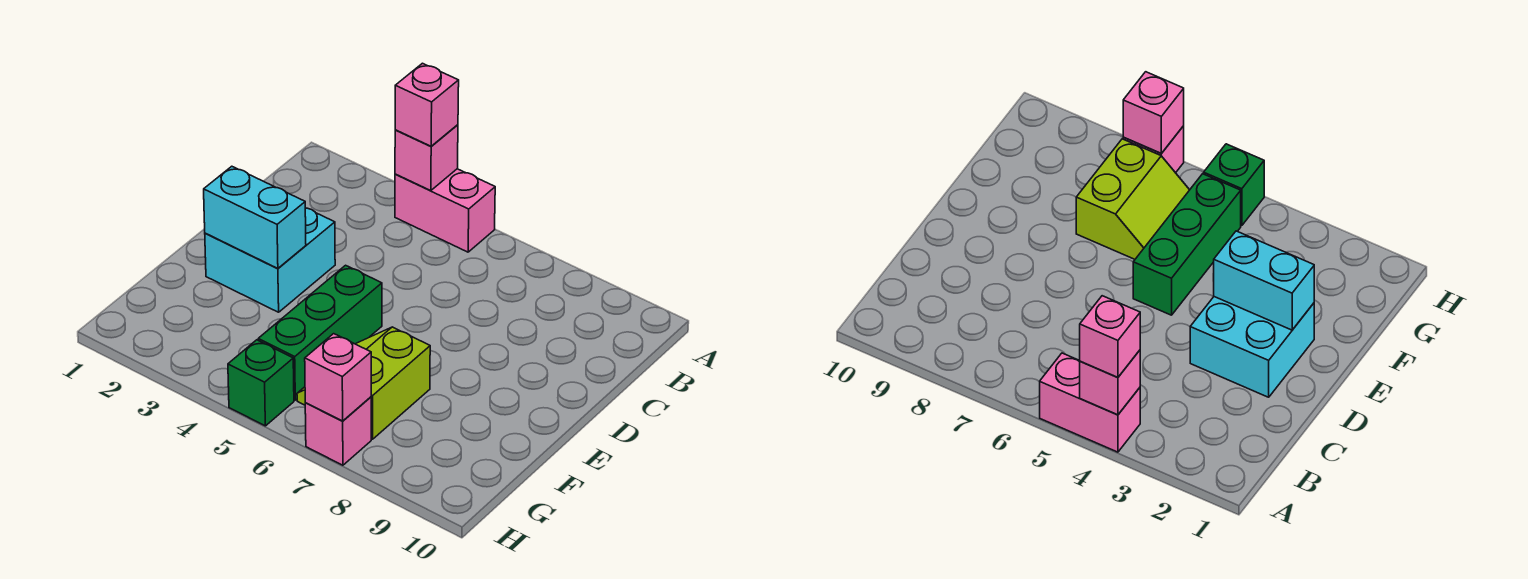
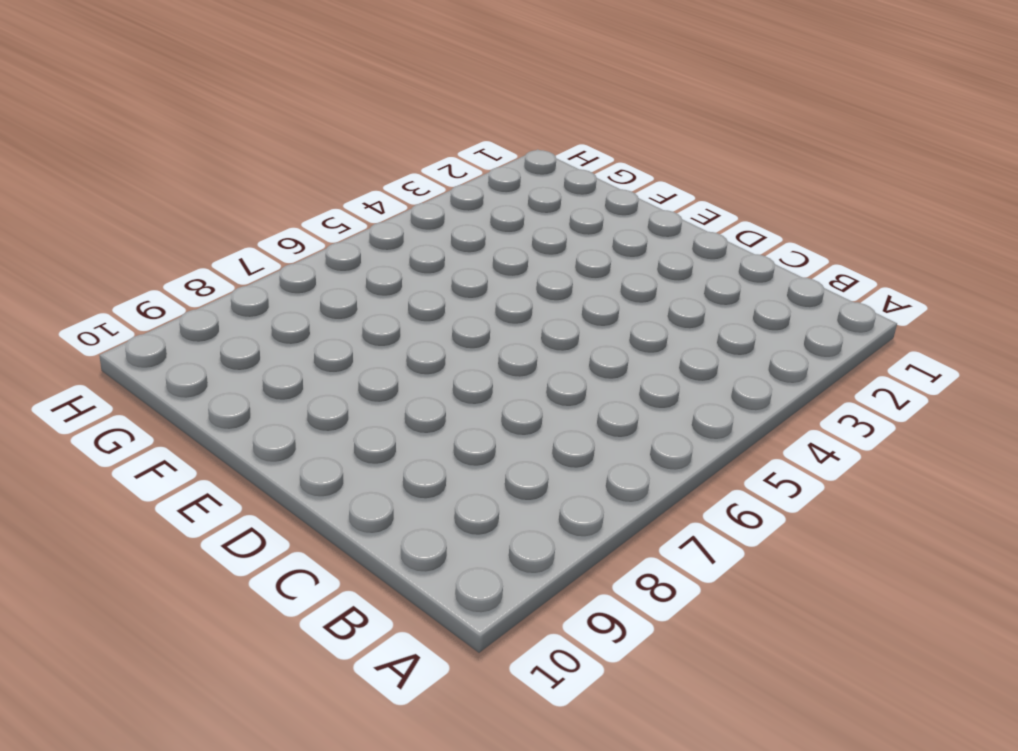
none -> pink brick A4:A5 level 1
none -> cyan brick D2:E3 level 1

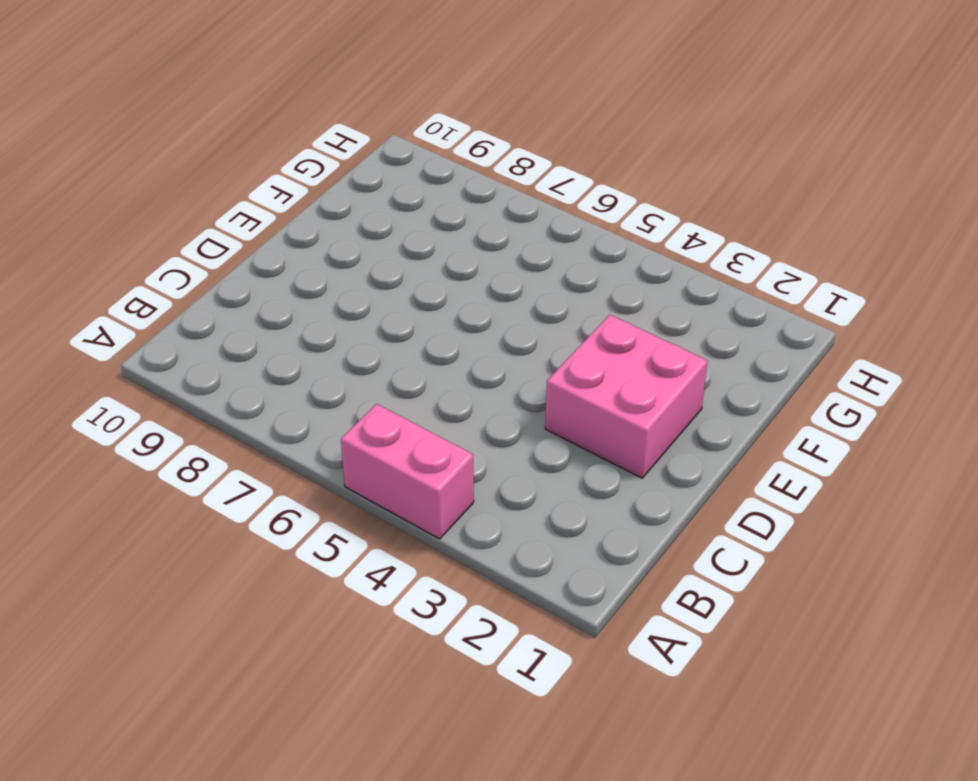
pink brick D2:E3 level 1 -> cyan brick D2:E3 level 1
none -> green brick E5:G5 level 1
none -> lime slope F6:G7 level 1 top 7

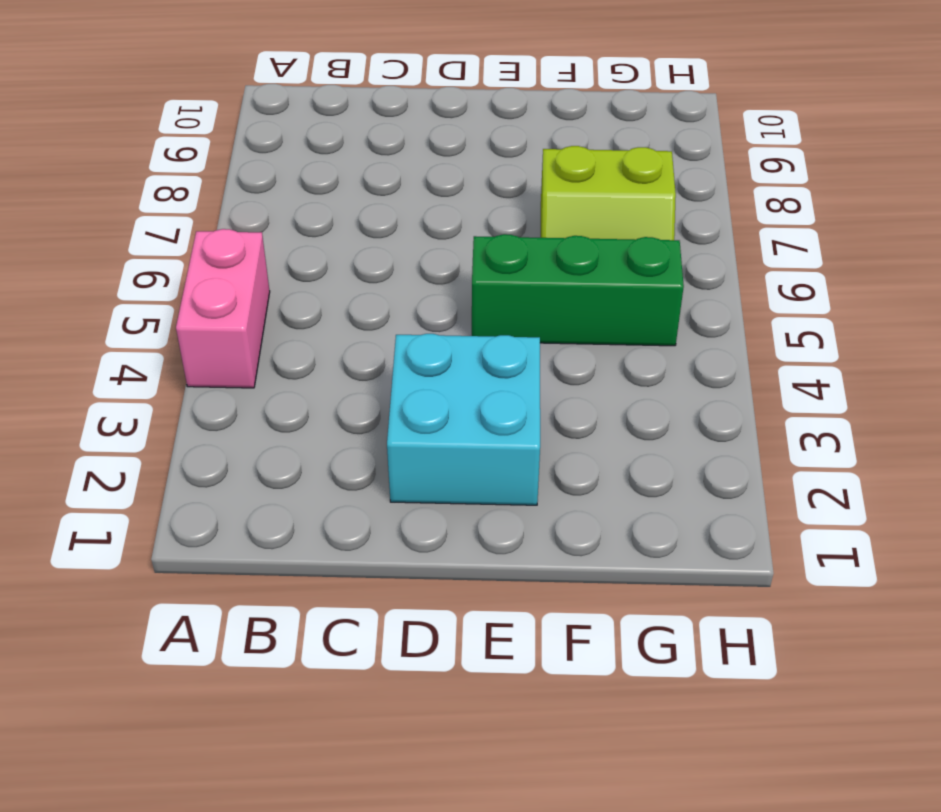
none -> green brick H5 level 1
none -> pink brick H7 level 1

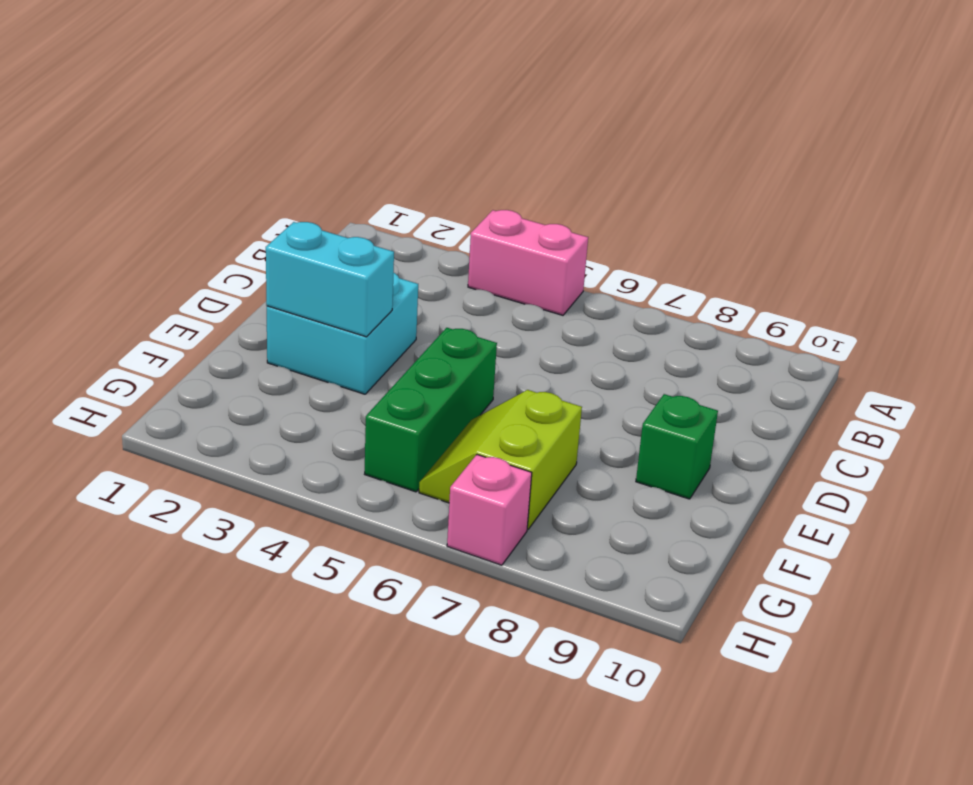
green brick E9 level 1 -> green brick H5 level 1
none -> pink brick A4 level 2
none -> pink brick H7 level 2

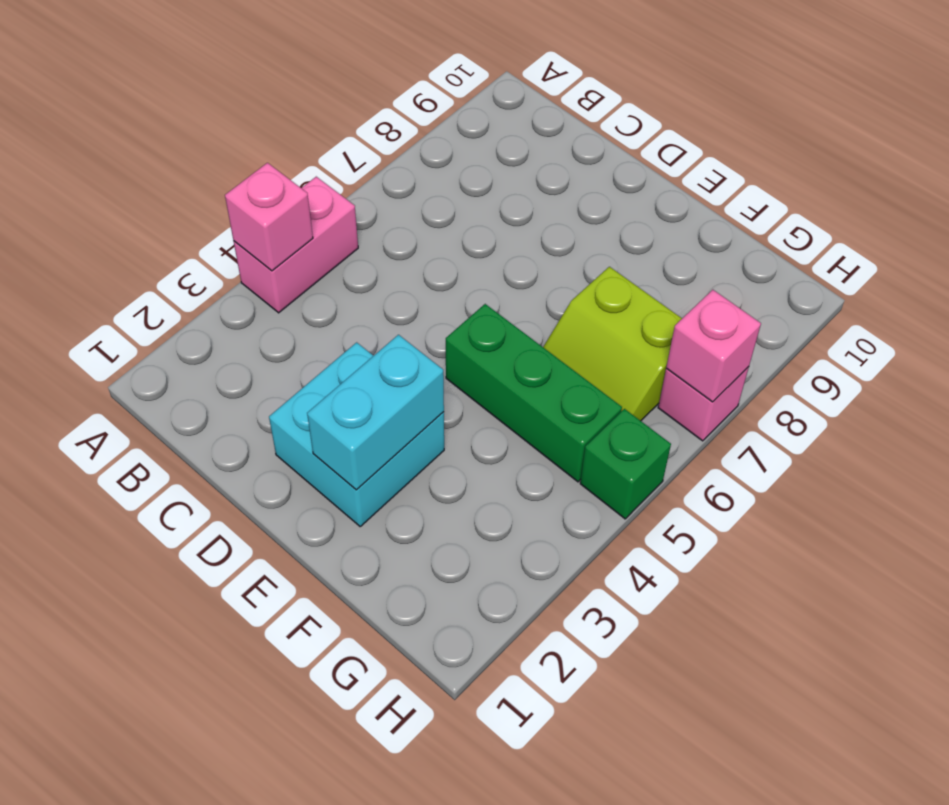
none -> pink brick A4 level 3

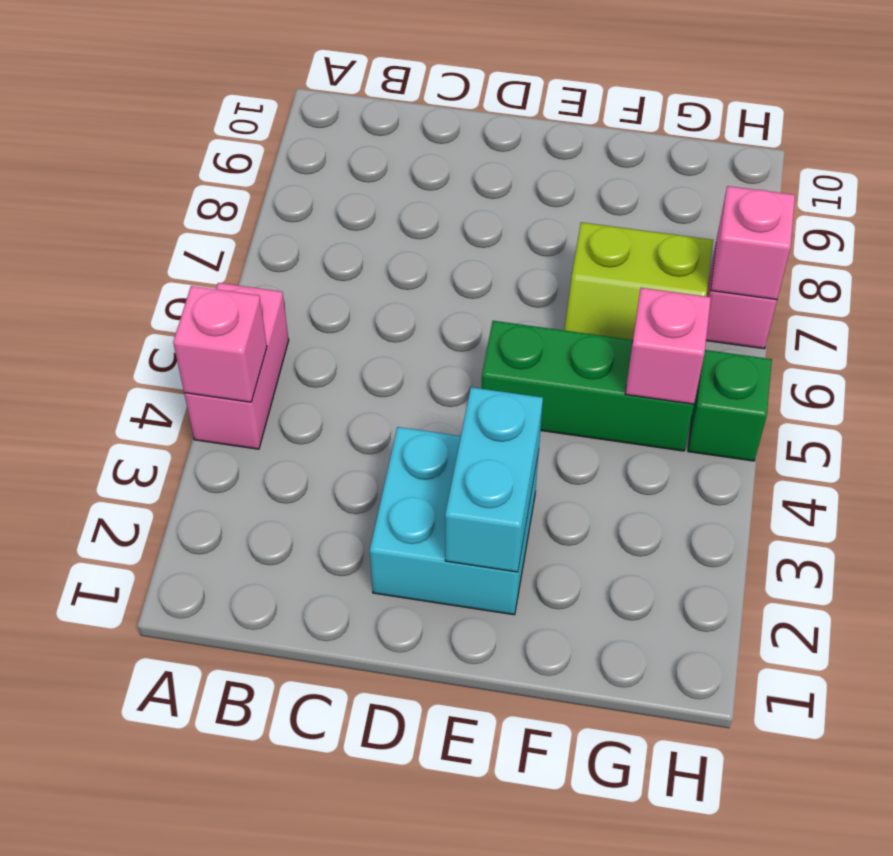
pink brick G5 level 2 -> pink brick A4 level 3

